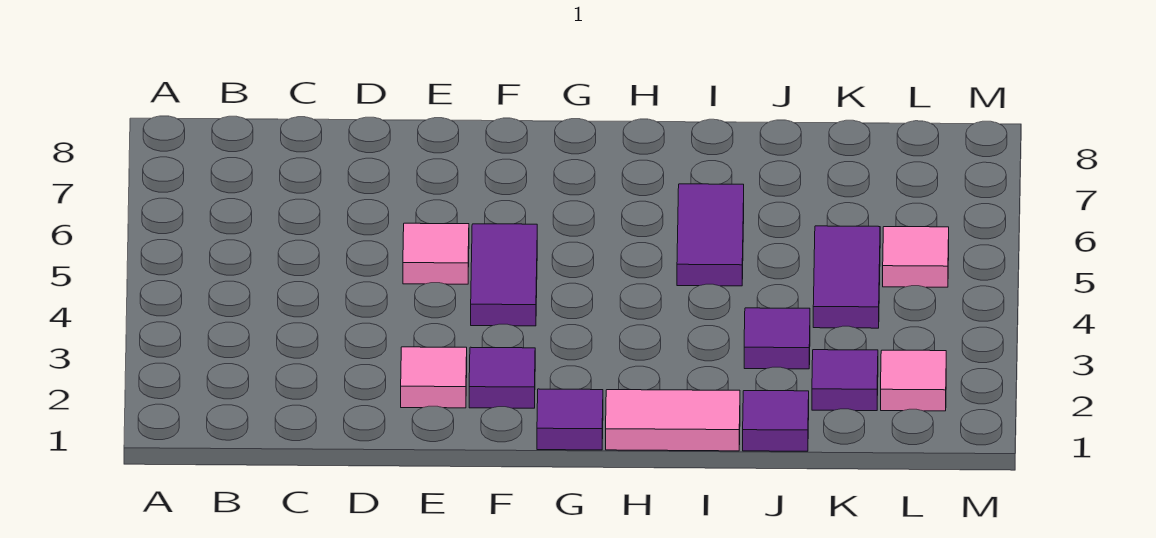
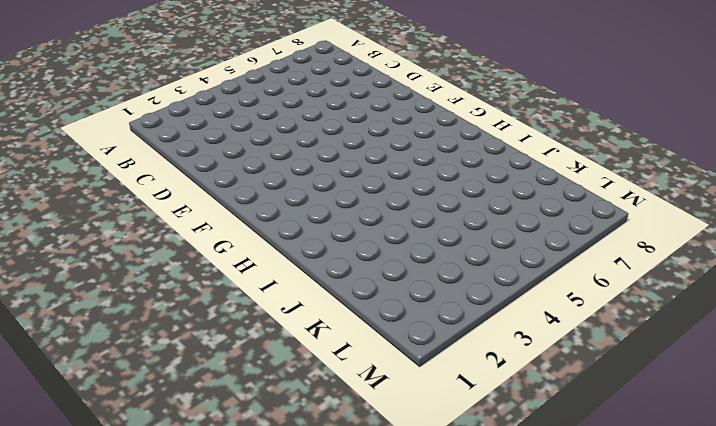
none -> pink tile E2 level 1
none -> pink tile E5 level 1
none -> purple tile F2 level 1

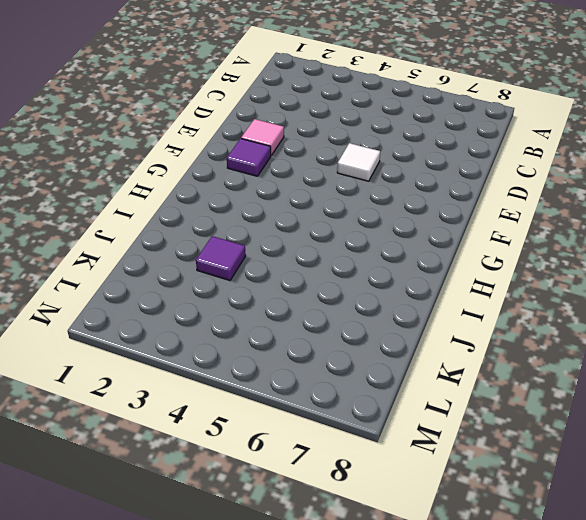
white tile E5 level 1 -> pink tile E5 level 1
none -> purple tile F4:F5 level 1
none -> purple tile G1 level 1
none -> pink tile H1:I1 level 1

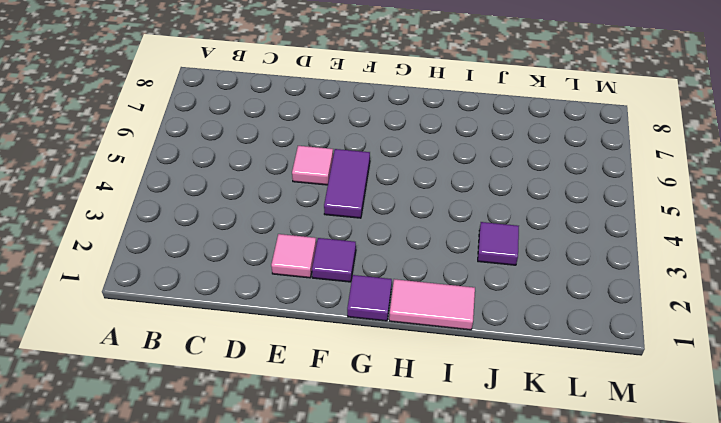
none -> purple tile I5:I6 level 1
none -> purple tile J1 level 1
none -> purple tile K2 level 1

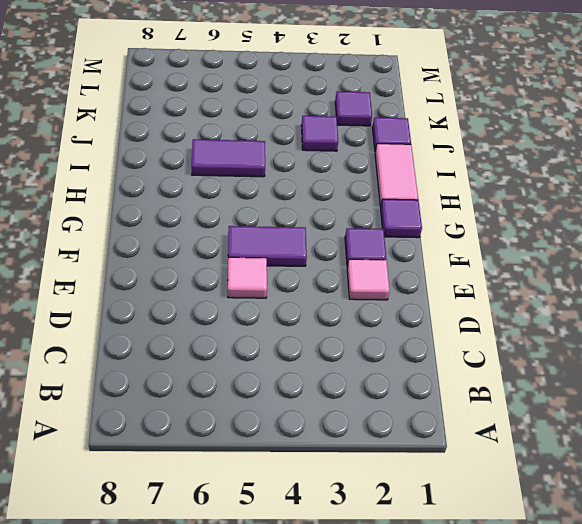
none -> purple tile K4:K5 level 1
none -> pink tile L2 level 1
none -> pink tile L5 level 1

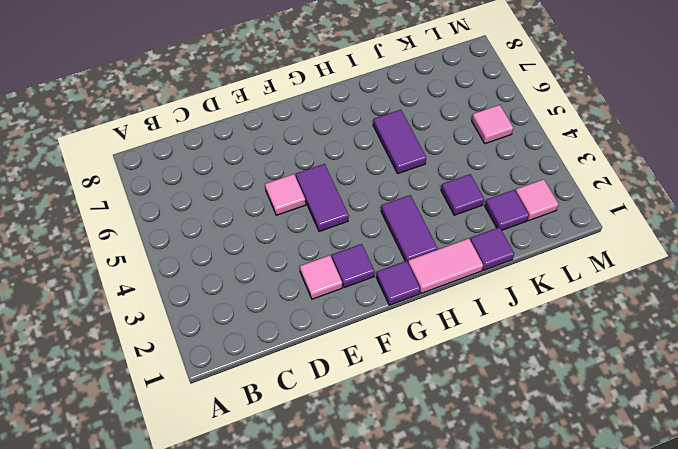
purple tile H2:H3 level 1 -> purple tile K4:K5 level 1

